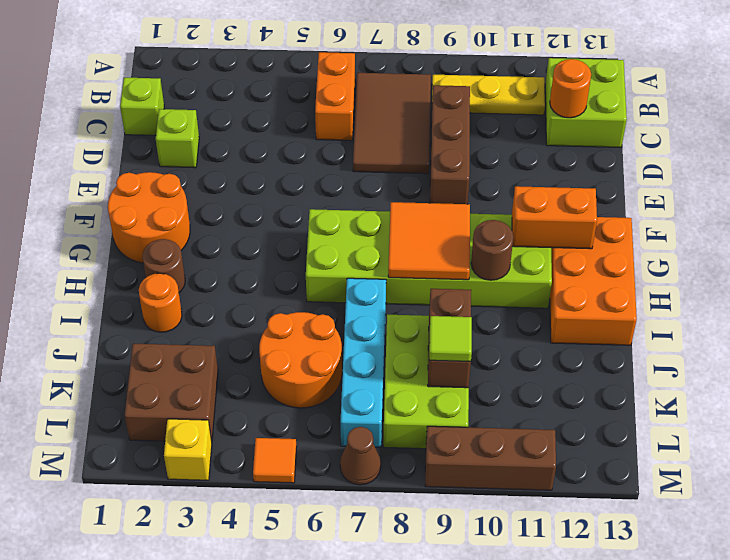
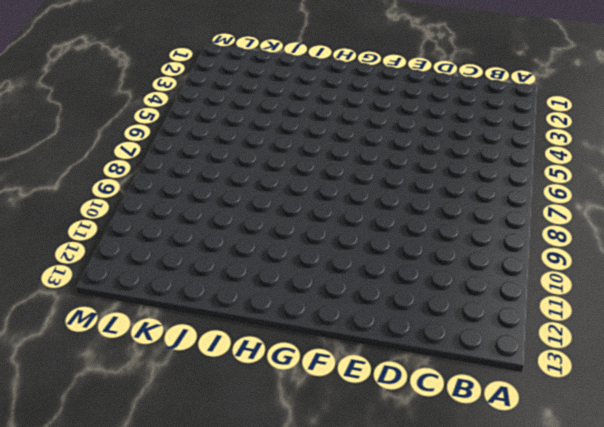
none -> orange brick B6:C6 level 1
none -> brown tile B7:D8 level 1
none -> yellow plate B9:B11 level 1

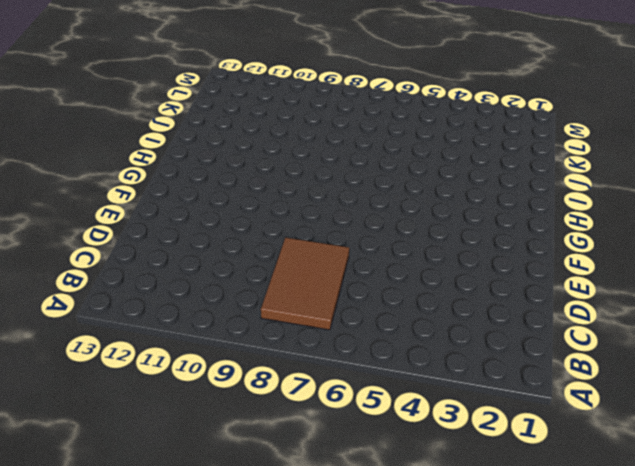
none -> orange brick B6:C6 level 1
none -> yellow plate B9:B11 level 1
none -> lime brick B12:C13 level 1

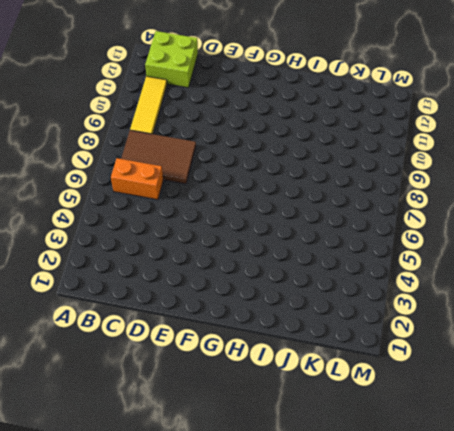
yellow tile B9:B11 level 1 -> yellow plate B9:B11 level 1
none -> lime brick C1 level 1
none -> brown brick C9:E9 level 1
none -> lime brick D2 level 1

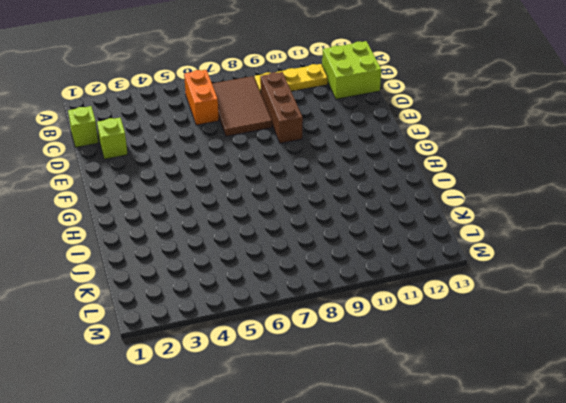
none -> orange round brick F1:G2 level 1
none -> lime brick G6:H11 level 1
none -> orange brick G12:I13 level 1

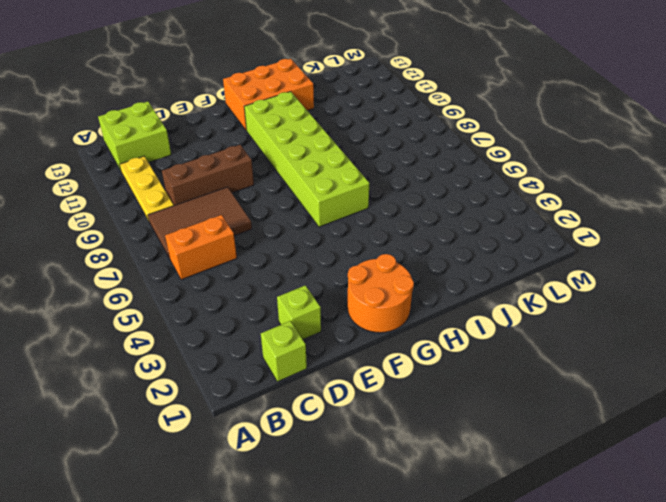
none -> brown round brick H2 level 1
none -> orange round brick I2 level 1
none -> cyan brick I7:L7 level 1

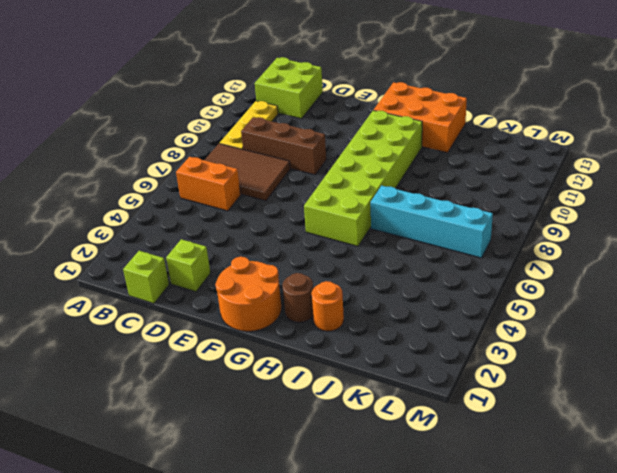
none -> orange round brick J5:K6 level 1
none -> lime brick J8:L9 level 1
none -> brown brick K2:L3 level 1

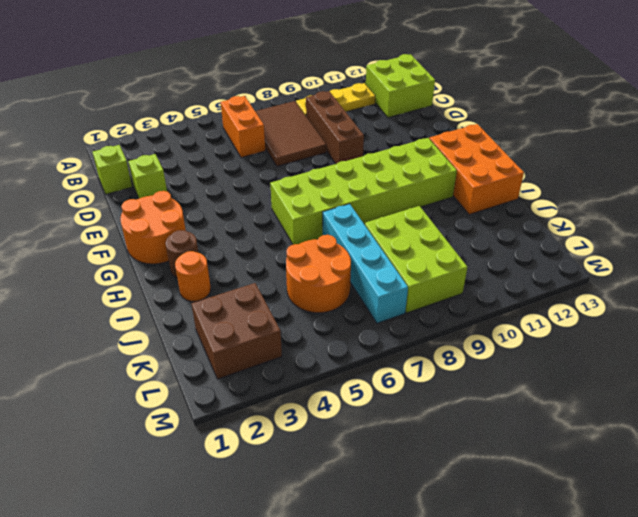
none -> yellow brick M3 level 1
none -> orange tile M5 level 1
none -> brown cone M7 level 1

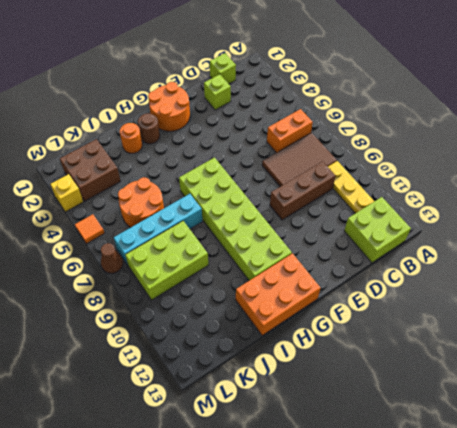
none -> brown brick M9:M11 level 1
none -> orange round brick C12 level 2
none -> orange tile G8:H9 level 2

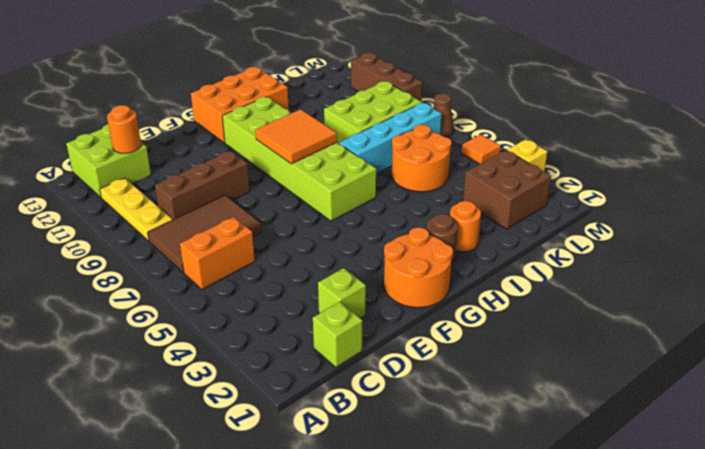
none -> orange brick G11:G12 level 2
none -> brown round brick H10 level 2
none -> brown brick J9:K9 level 2

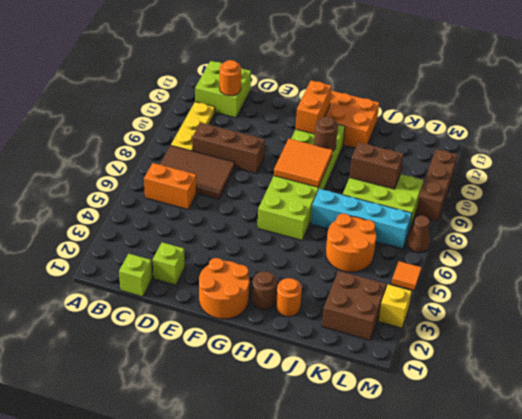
none -> lime tile K9 level 3

